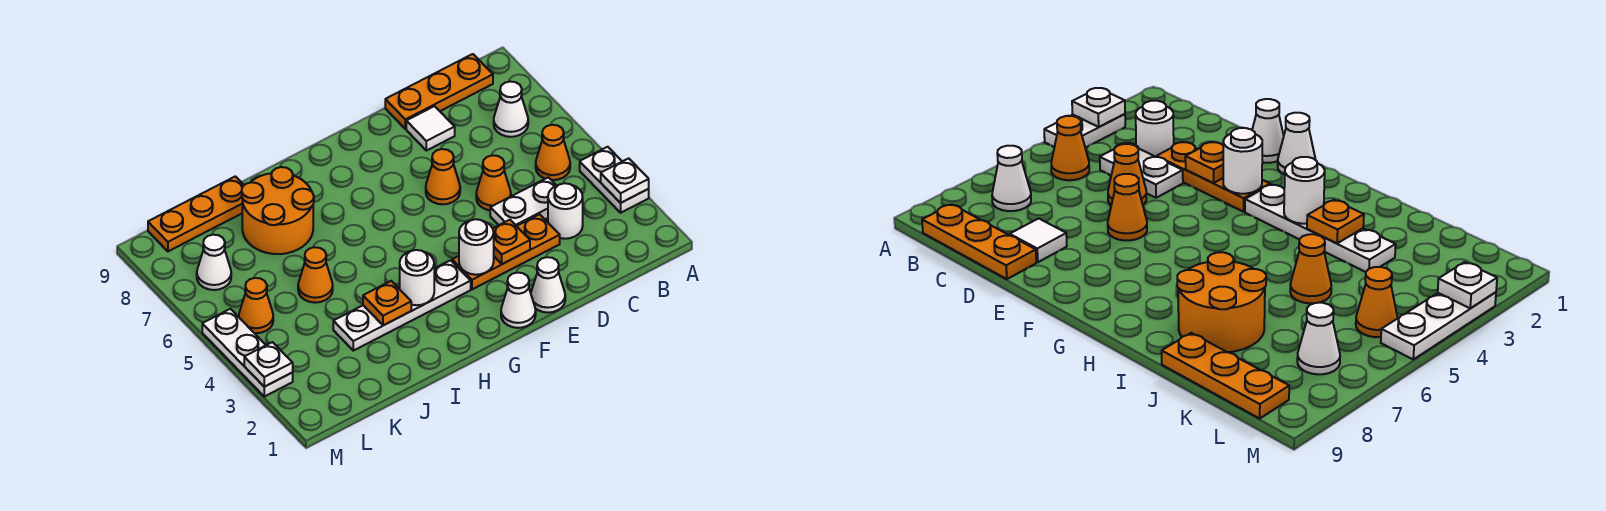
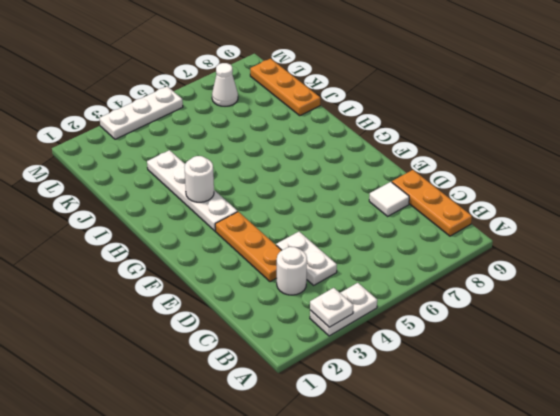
none -> orange cone B5 level 1
none -> white cone B7 level 1
none -> orange cone D5 level 1

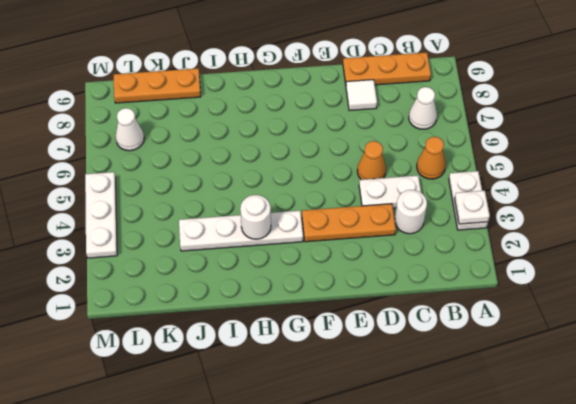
none -> white cone E1 level 1
none -> orange cone E6 level 1
none -> white cone F1 level 1

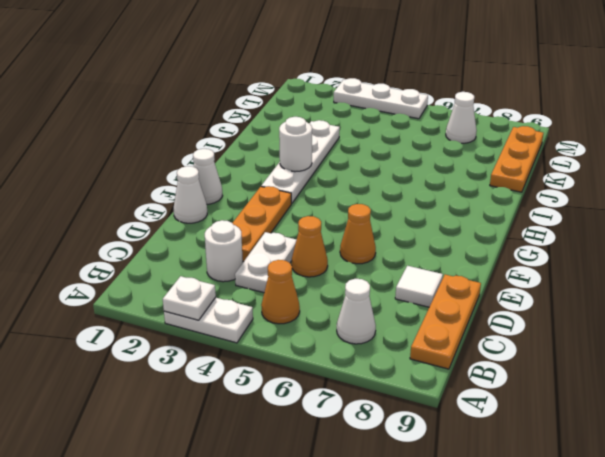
none -> orange round brick I7:J8 level 1
none -> orange cone J5 level 1
none -> orange cone L5 level 1

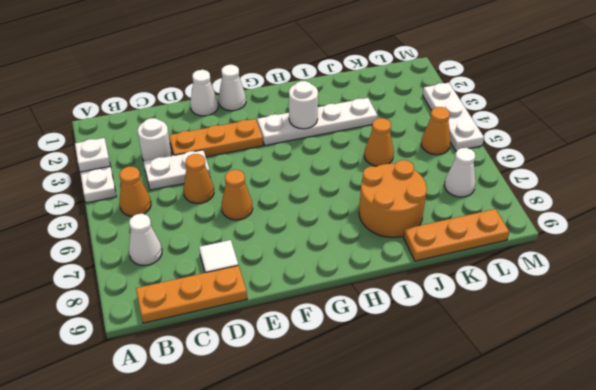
none -> orange plate E3 level 2
none -> white round brick F3 level 2
none -> orange plate I3 level 2

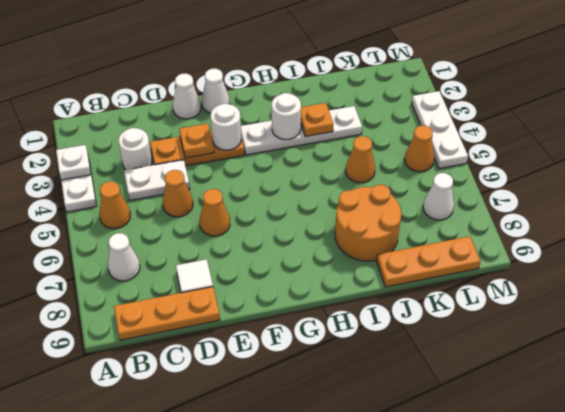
none -> white plate M3 level 2

